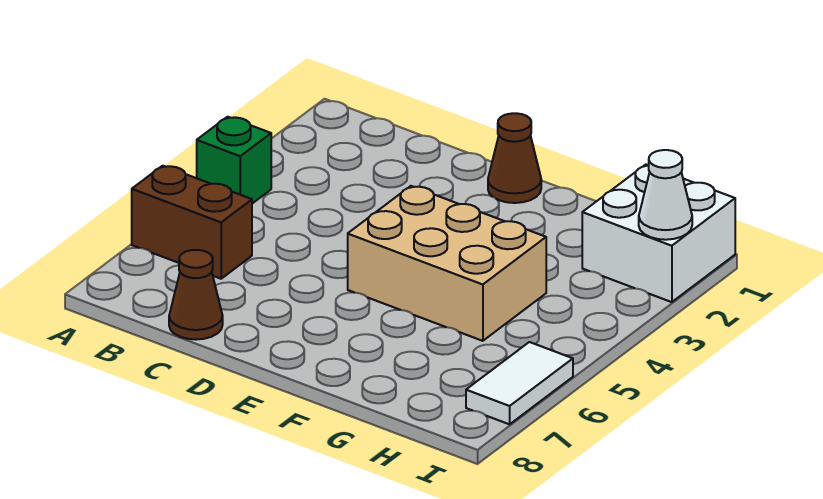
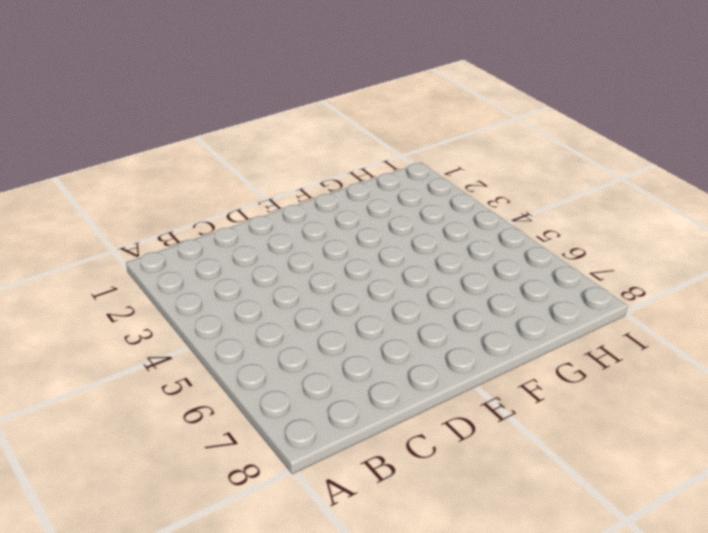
none -> green brick A4 level 1
none -> brown brick A6:B6 level 1

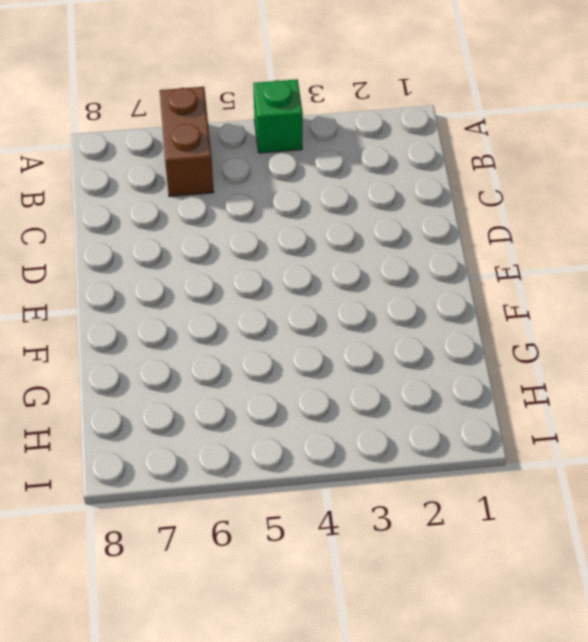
none -> brown cone C8 level 1
none -> brown cone E1 level 1

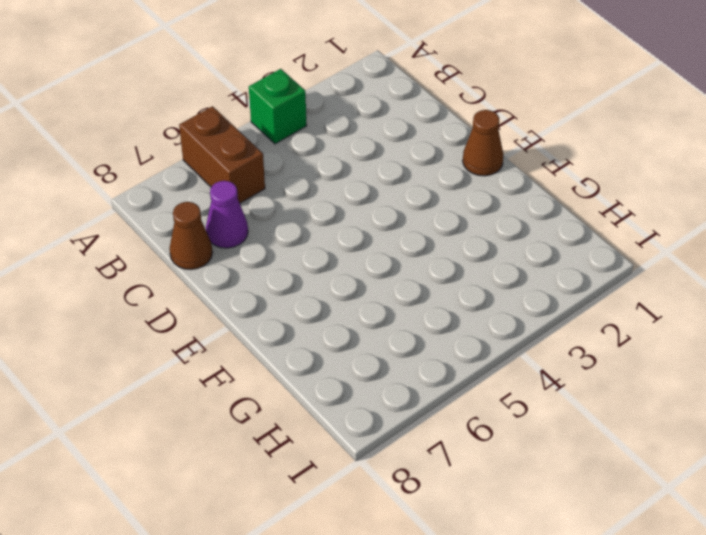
purple cone C7 level 1 -> none
none -> tan brick E4:G5 level 1
none -> white brick H1:I2 level 1

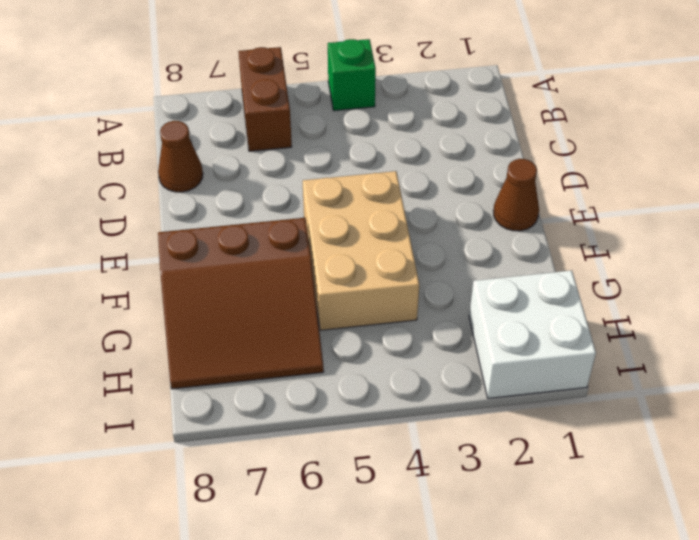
brown slope F6:H8 level 1 top F -> none
none -> white tile I6:I7 level 1
none -> white cone I2 level 2

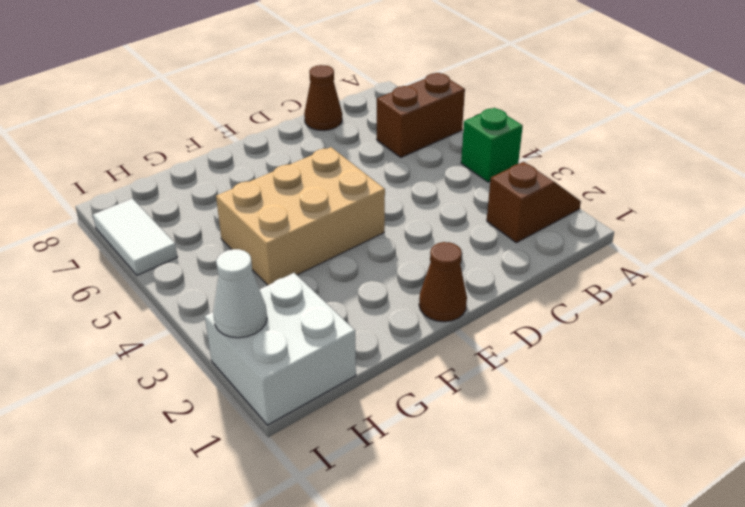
brown slope A2:B2 level 1 top B -> none

